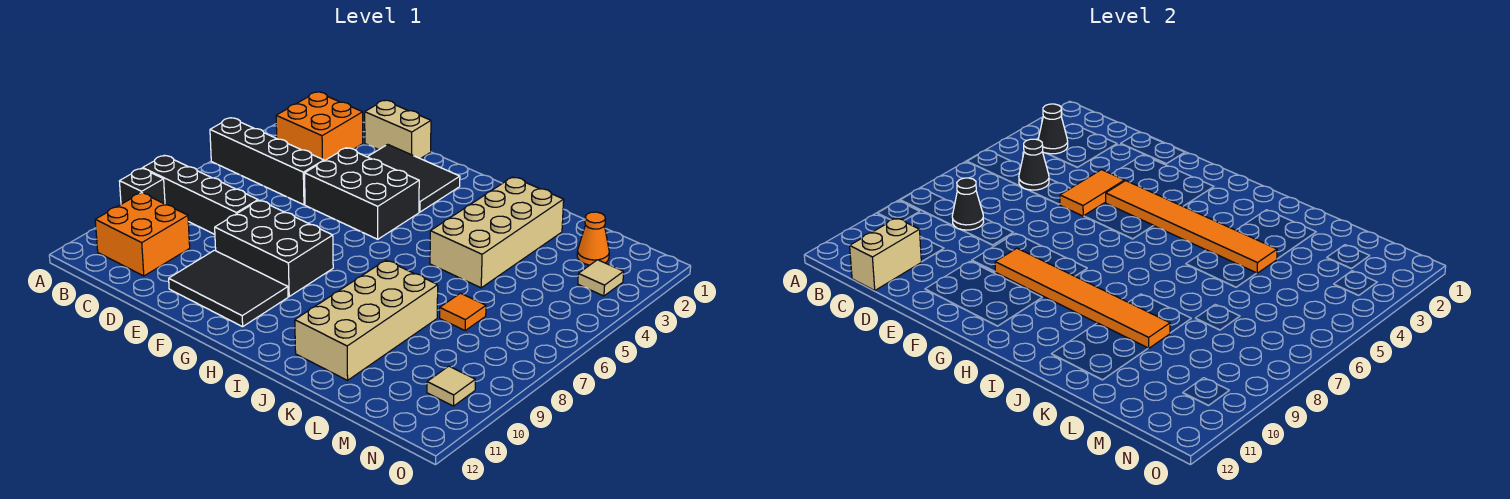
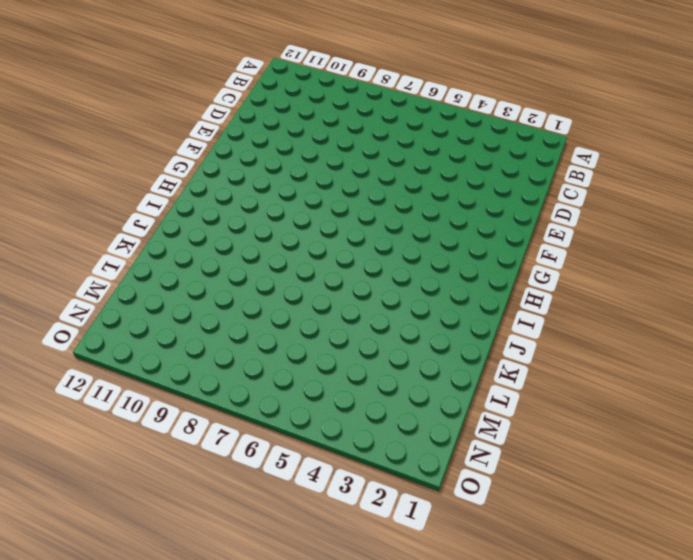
none -> black brick A5:D5 level 1
none -> black brick A8:D8 level 1
none -> black brick A9 level 1

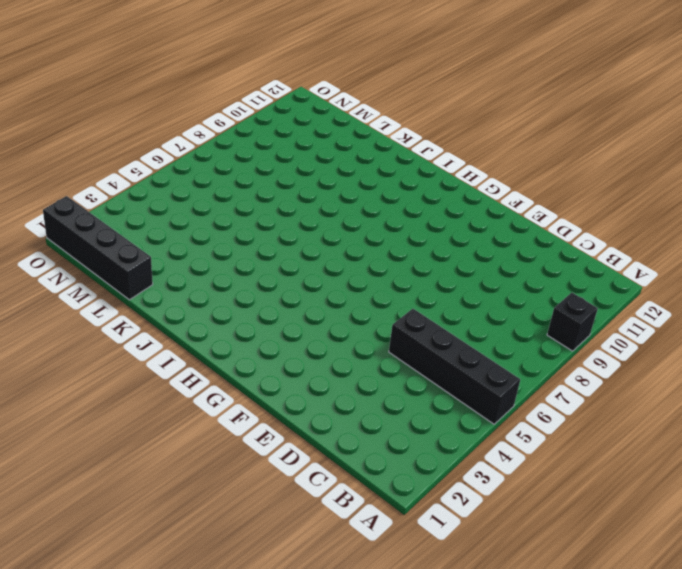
black brick L1:O1 level 1 -> black brick A8:D8 level 1
none -> orange brick B2:C3 level 1
none -> orange brick B10:C11 level 1
none -> tan brick D1:E1 level 1

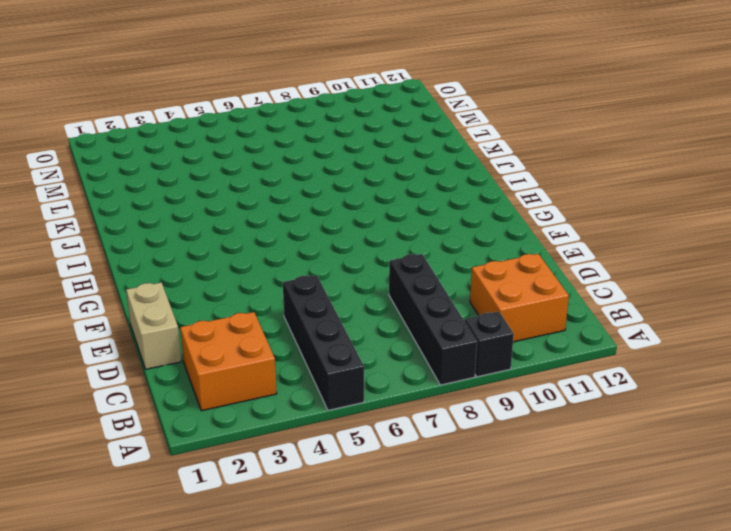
none -> black tile E2:G3 level 1
none -> black brick E4:G5 level 1
none -> black brick E8:G9 level 1

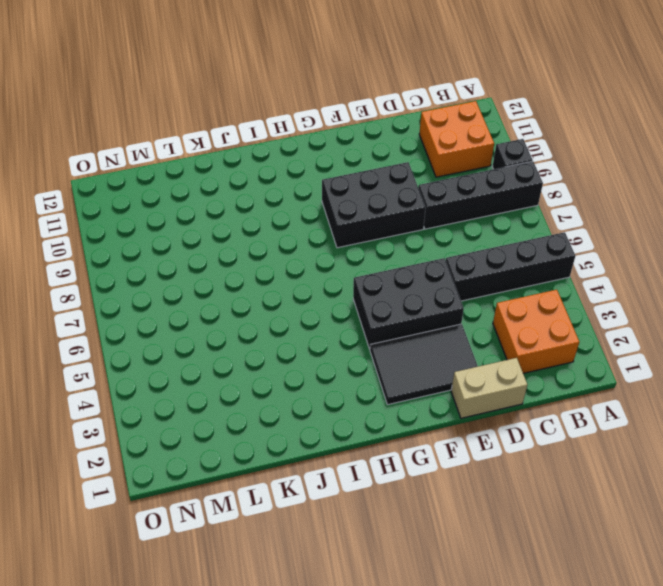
none -> black tile E10:G11 level 1
none -> tan brick J2:K5 level 1
none -> tan brick J8:K11 level 1

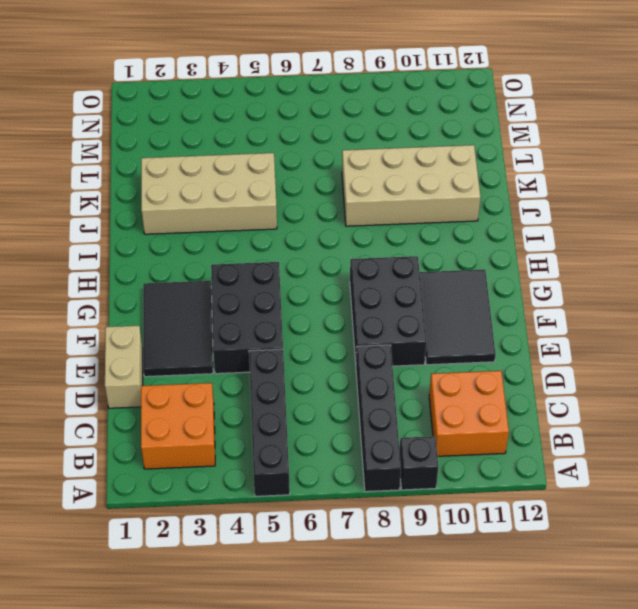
none -> orange tile L7 level 1
none -> orange cone M2 level 1
none -> tan tile N3 level 1

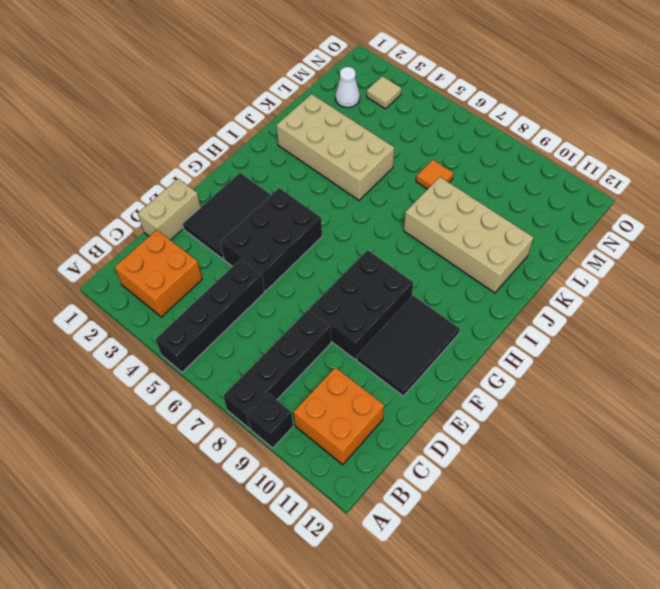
white cone M2 level 1 -> orange cone M2 level 1
none -> tan tile N10 level 1
none -> black cone B3 level 2
none -> black cone C5 level 2

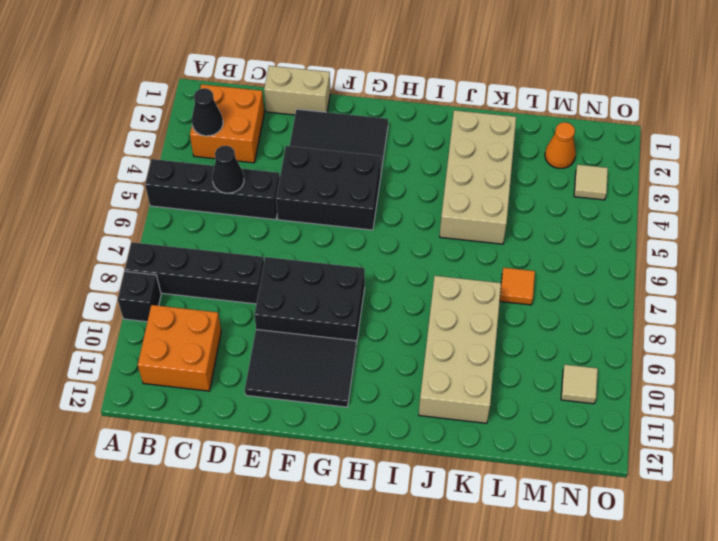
none -> black cone C8 level 2
none -> tan brick C11:C12 level 2
none -> orange tile E4:E5 level 2

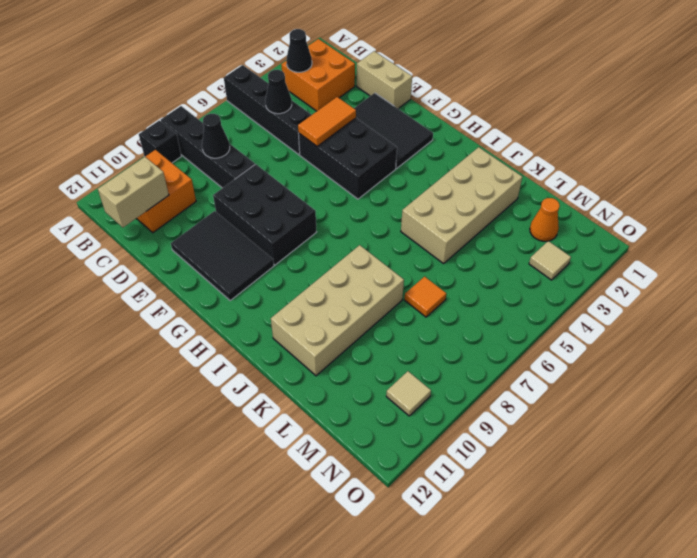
none -> orange tile F4:K4 level 2
none -> orange tile F9:K9 level 2

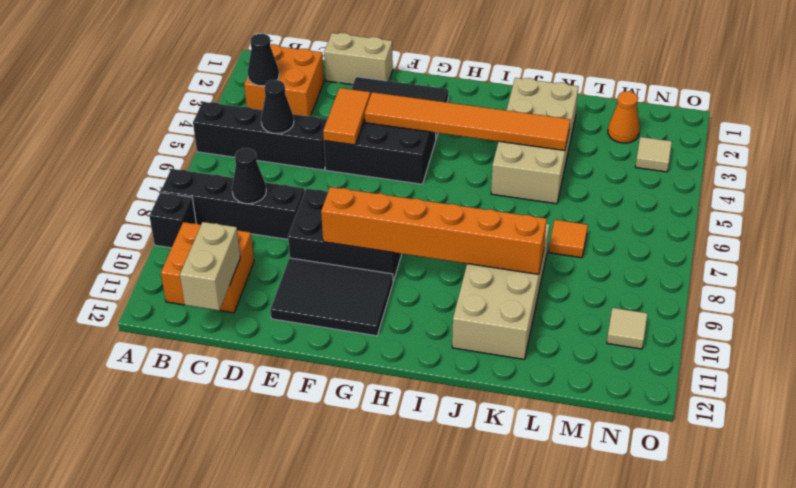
orange brick F9:K9 level 2 -> orange tile F9:K9 level 2

